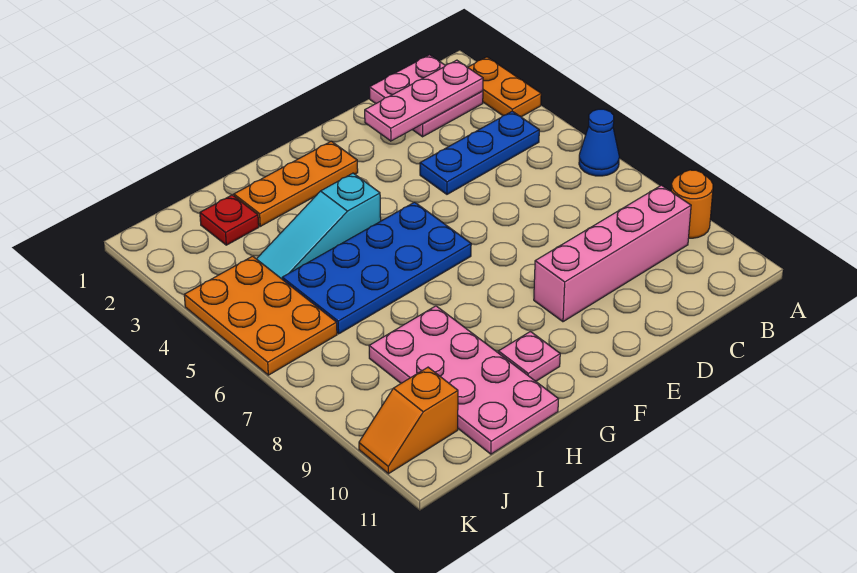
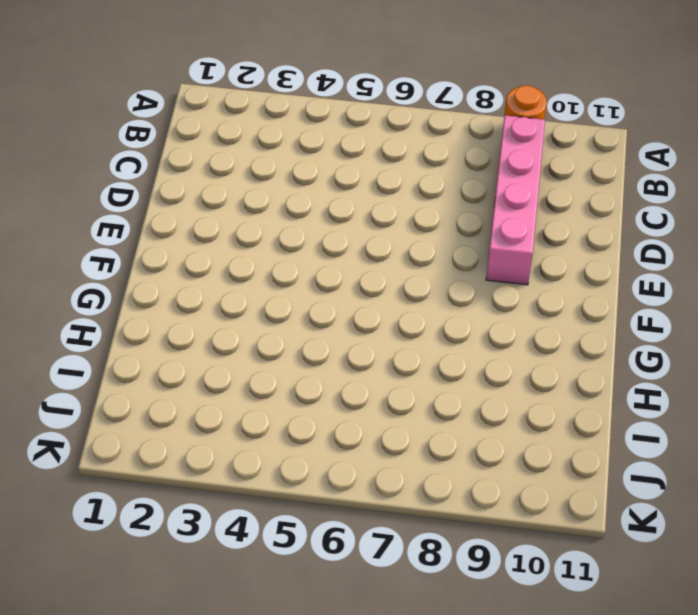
none -> orange plate A2:A3 level 1
none -> blue cone A6 level 1
none -> pink plate B1:C2 level 1

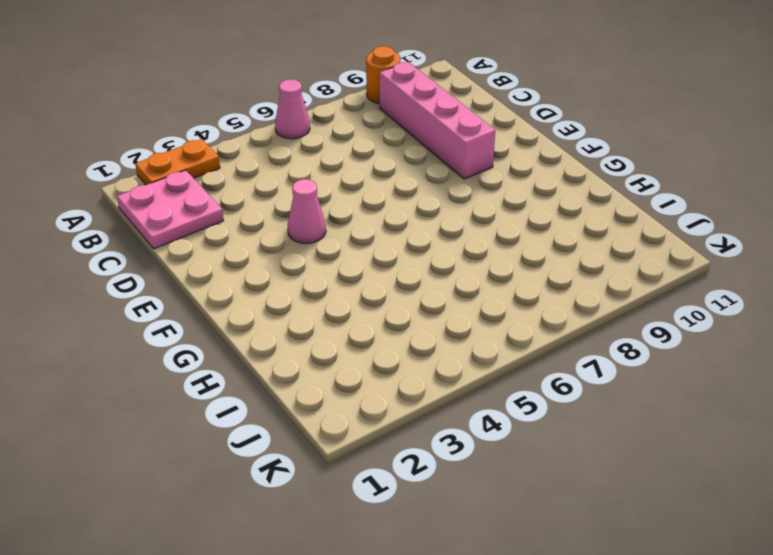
pink cone A6 level 1 -> blue cone A6 level 1
pink cone E4 level 1 -> none
none -> blue plate B4:D4 level 1
none -> orange plate F2:H2 level 1
none -> blue plate F5:I6 level 1

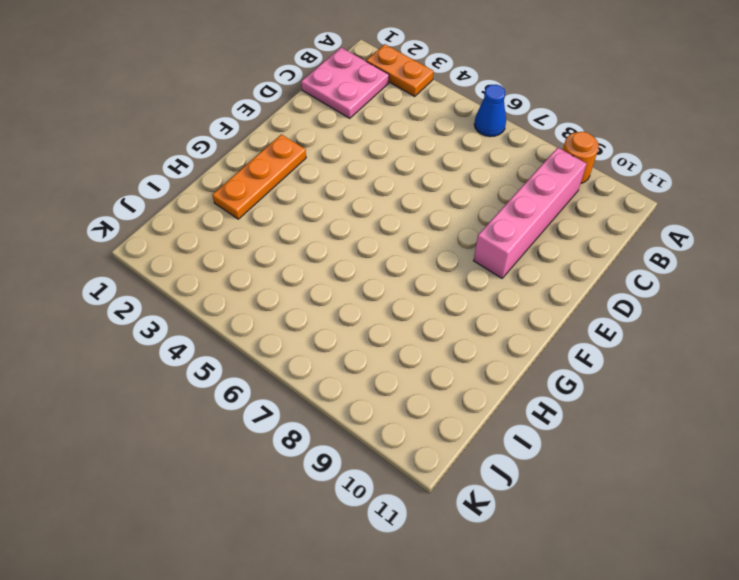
none -> blue plate B4:D4 level 1
none -> blue plate F5:I6 level 1
none -> cyan slope G4:I4 level 1 top G

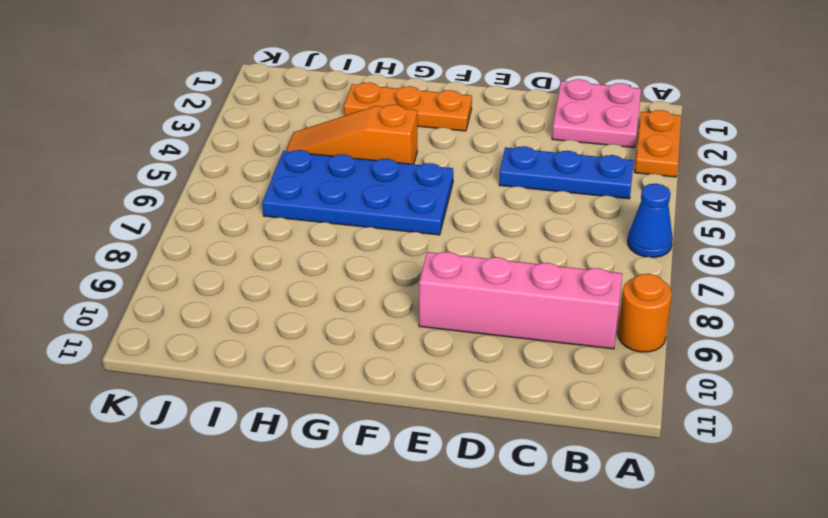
orange slope G4:I4 level 1 top G -> cyan slope G4:I4 level 1 top G
none -> pink plate G10 level 1
none -> pink plate H8:I11 level 1
none -> red plate I2 level 1

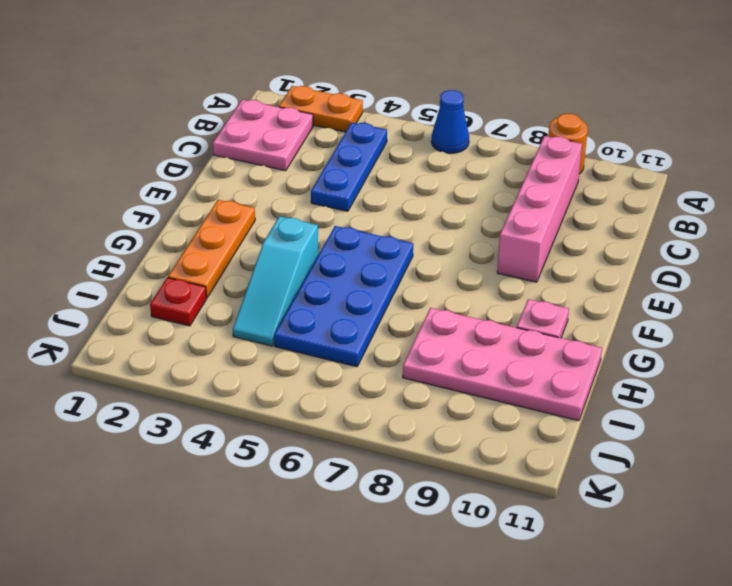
none -> orange plate J4:K6 level 1
none -> orange slope J10:K10 level 1 top J
none -> pink plate B2:D2 level 2

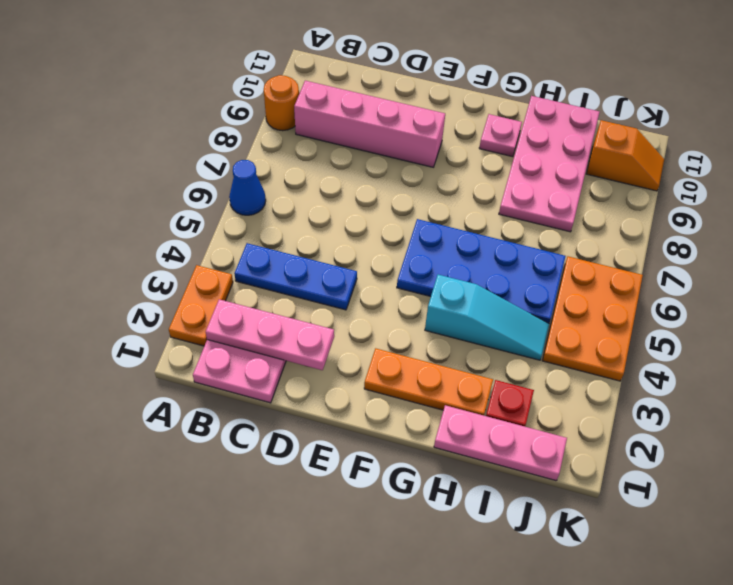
pink plate H1:J1 level 1 -> none

